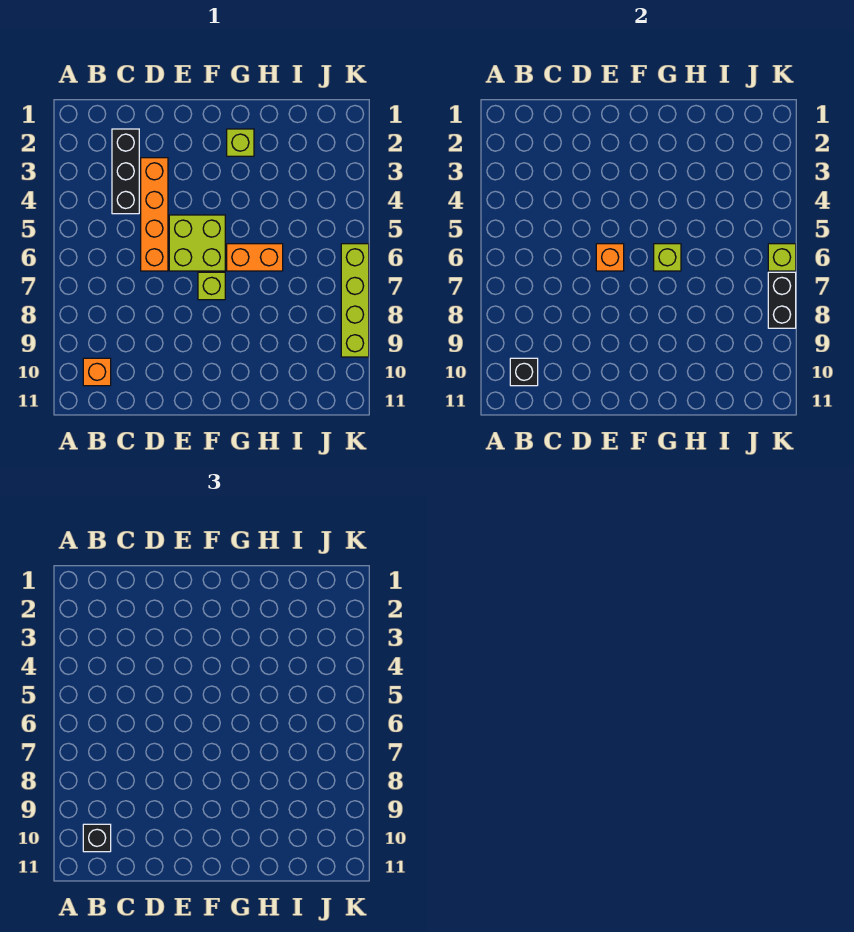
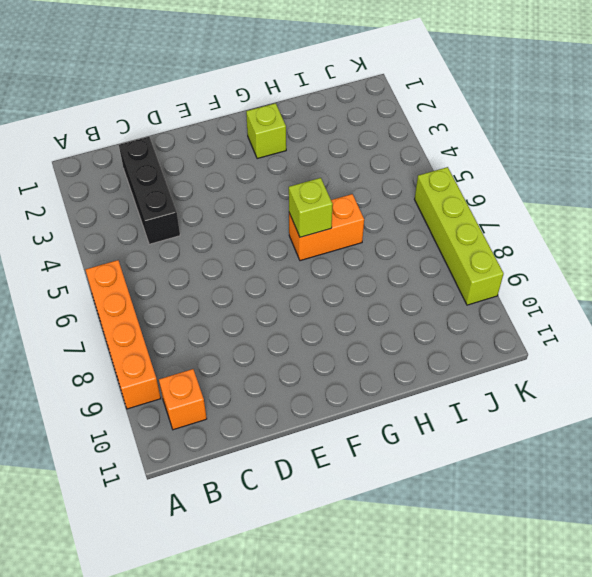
orange brick A6:A9 level 1 -> orange brick D3:D6 level 1
none -> lime brick E5:F6 level 1
none -> lime brick F7 level 1
none -> black brick B10 level 2

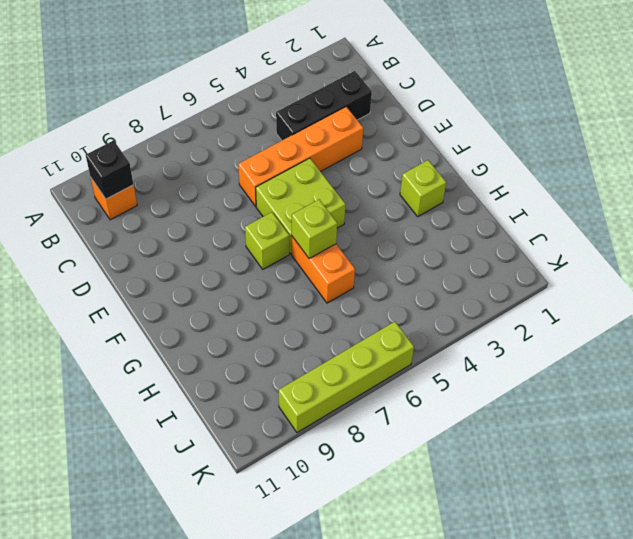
none -> orange brick E6 level 2
none -> lime brick K6 level 2
none -> black brick K7:K8 level 2

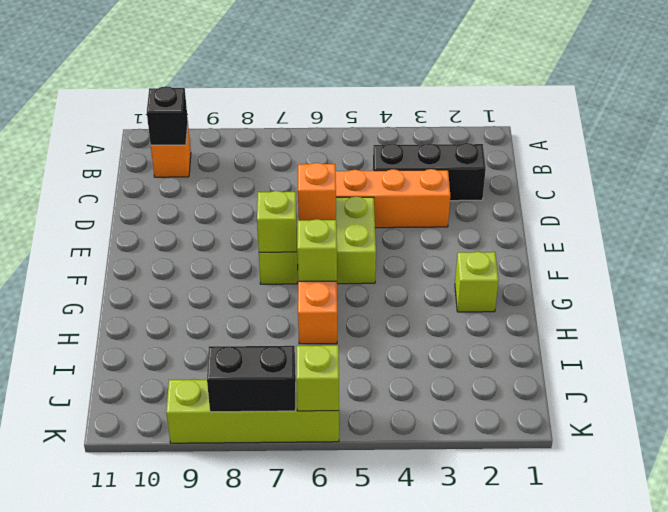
lime brick F7 level 2 -> none
none -> black brick B10 level 3

